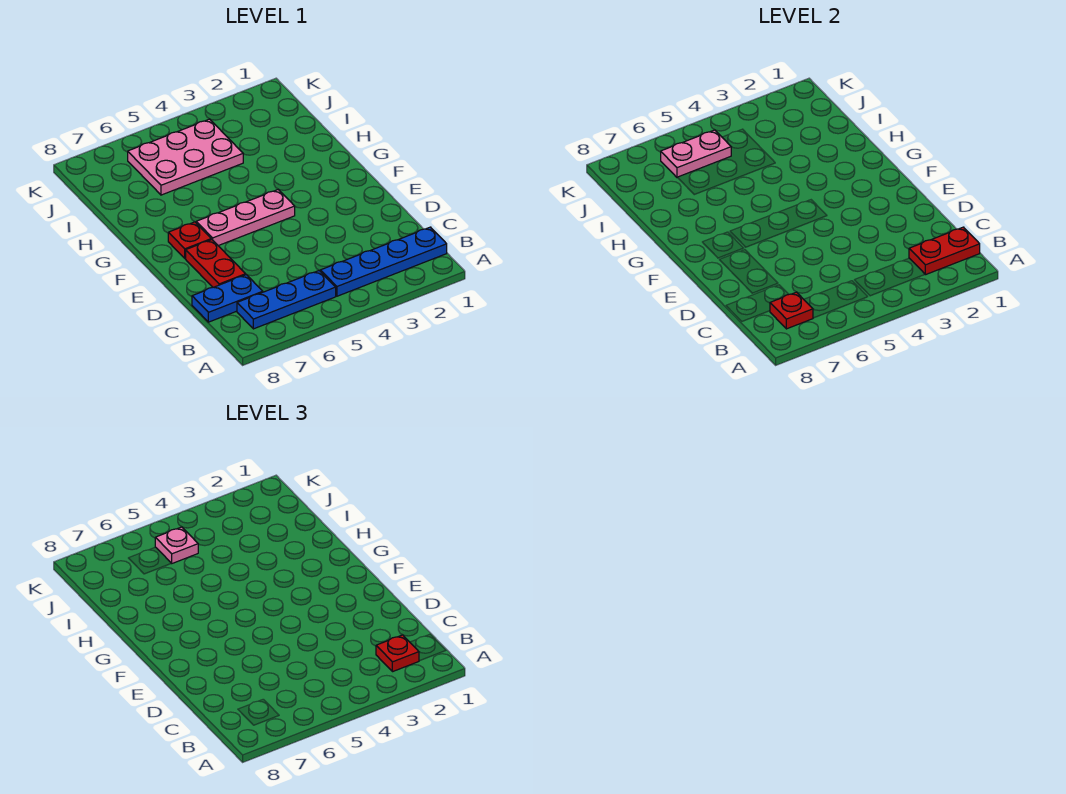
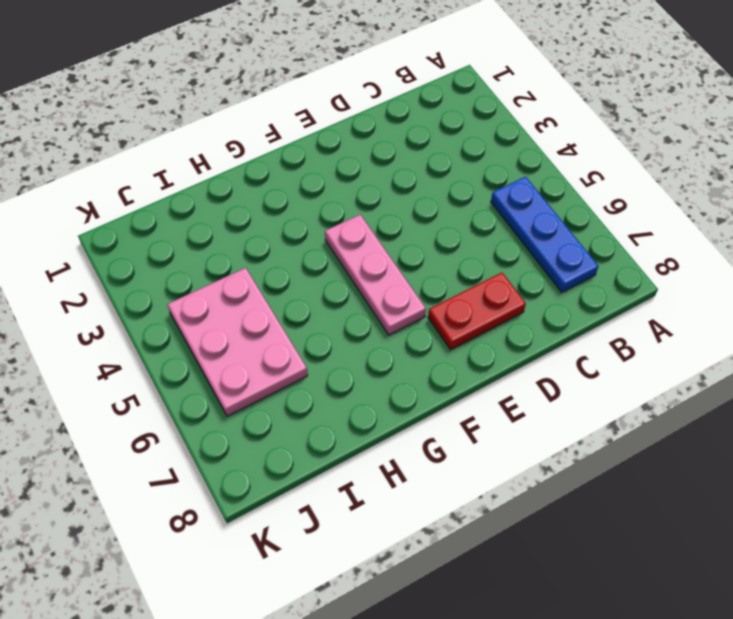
none -> blue plate B1:B4 level 1
none -> blue plate C7:C8 level 1
none -> red plate F7 level 1

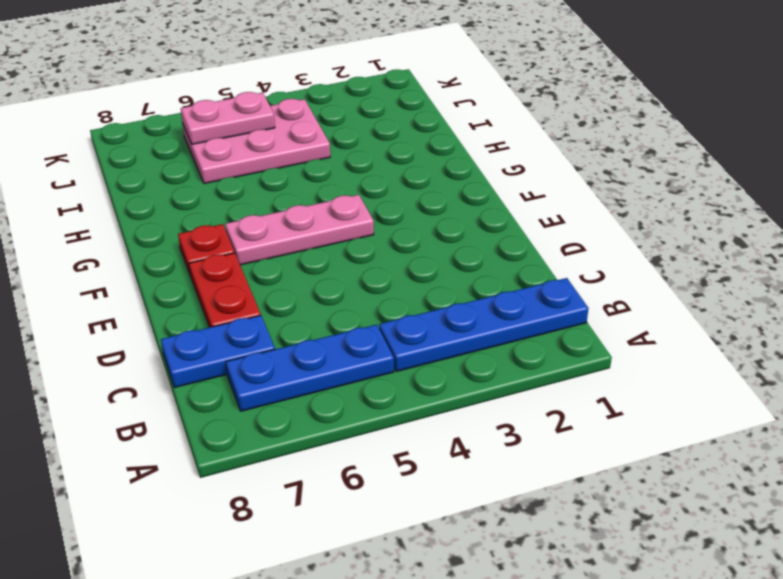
none -> red plate B1:B2 level 2
none -> red plate B7 level 2
none -> red plate B2 level 3

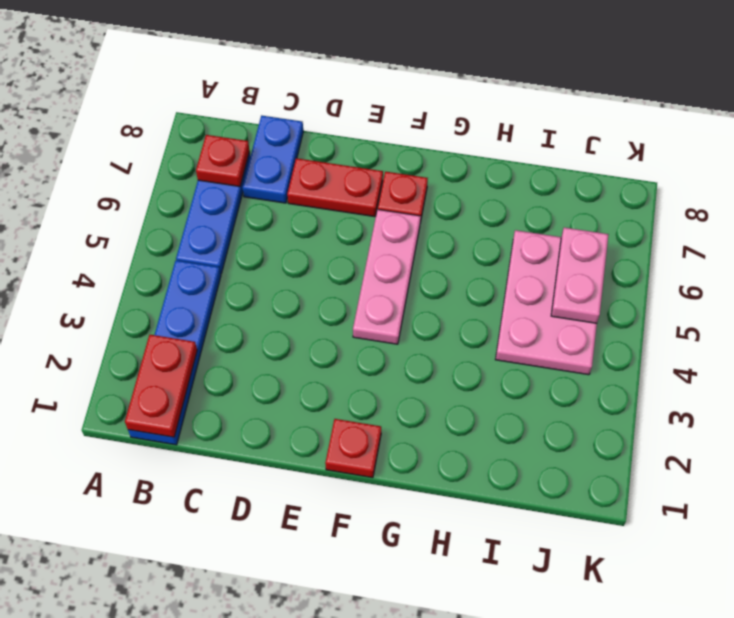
red plate F1 level 1 -> red plate B2 level 3
none -> pink plate J5 level 3

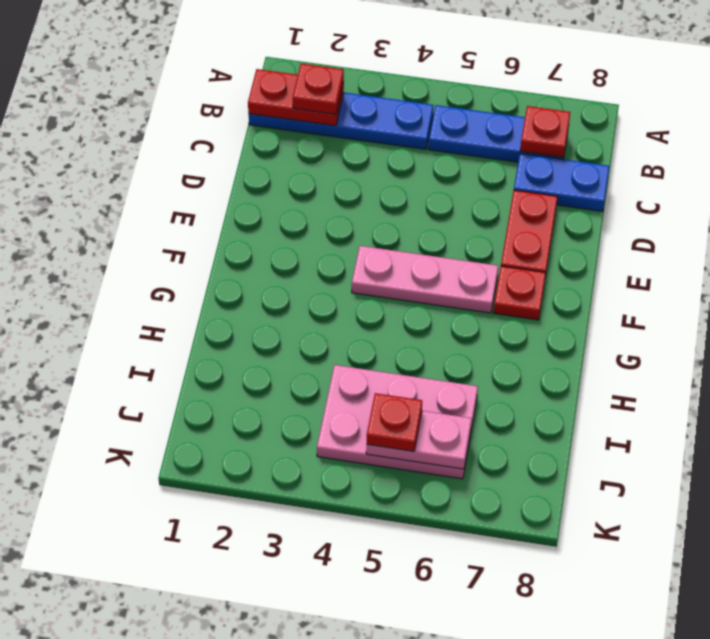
red plate J5 level 3 -> pink plate J5 level 3

